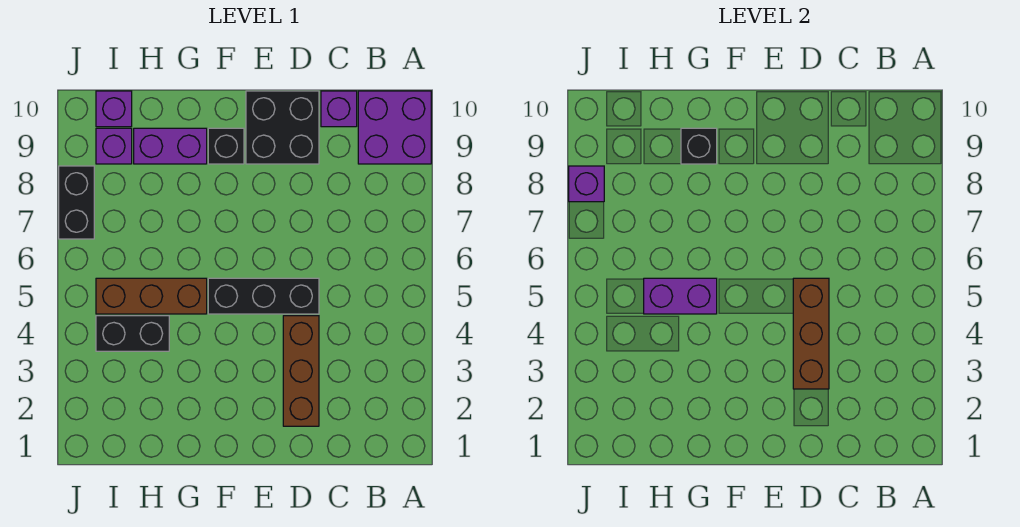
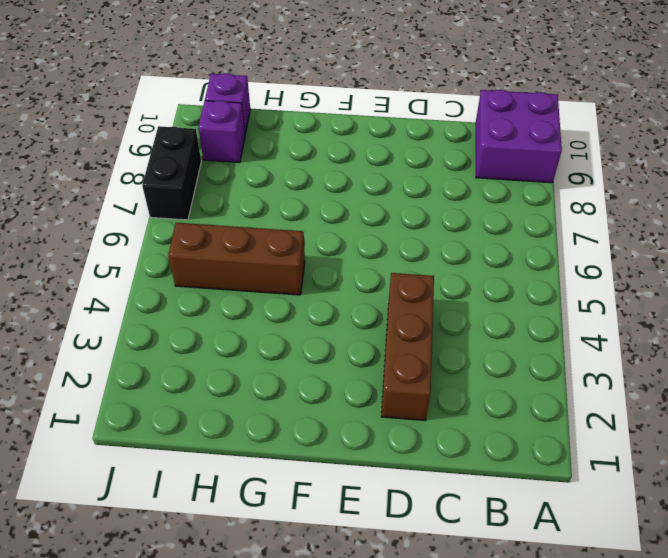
none -> purple brick C10 level 1
none -> black brick D5:F5 level 1
none -> black brick D9:E10 level 1

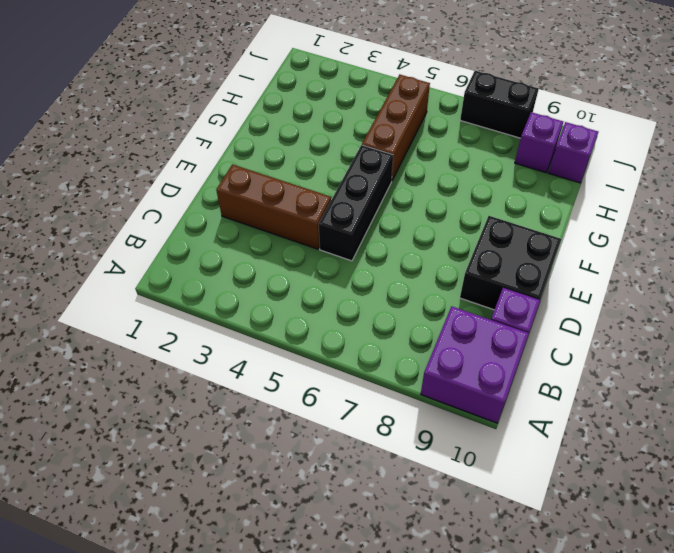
none -> black brick F9 level 1
none -> purple brick G9:H9 level 1
none -> black brick H4:I4 level 1

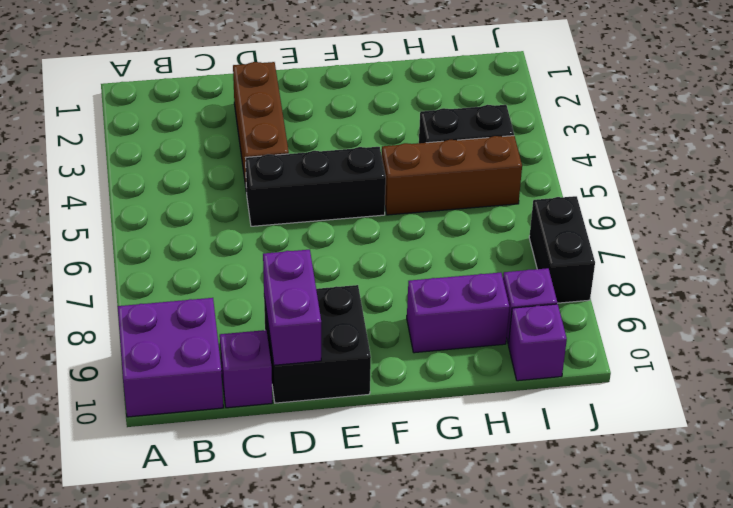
purple brick D9:D10 level 2 -> purple brick G5:H5 level 2
none -> black brick F9 level 1
none -> brown brick D3:D5 level 2
none -> black brick G9 level 2

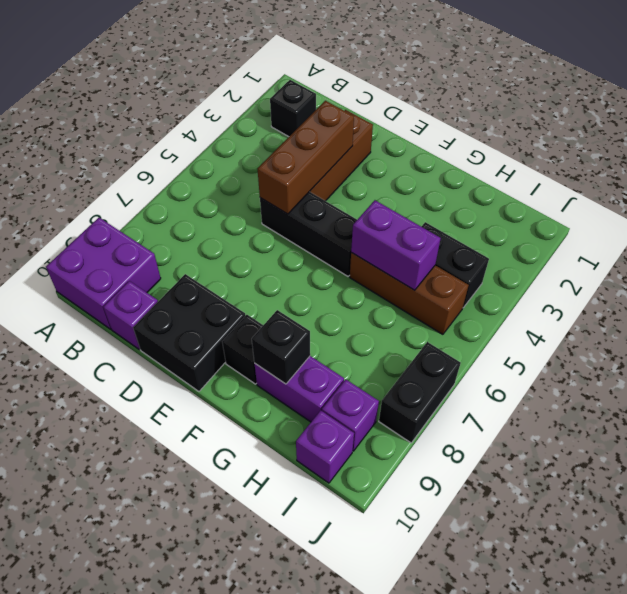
black brick B2 level 1 -> none
none -> purple brick J8 level 2

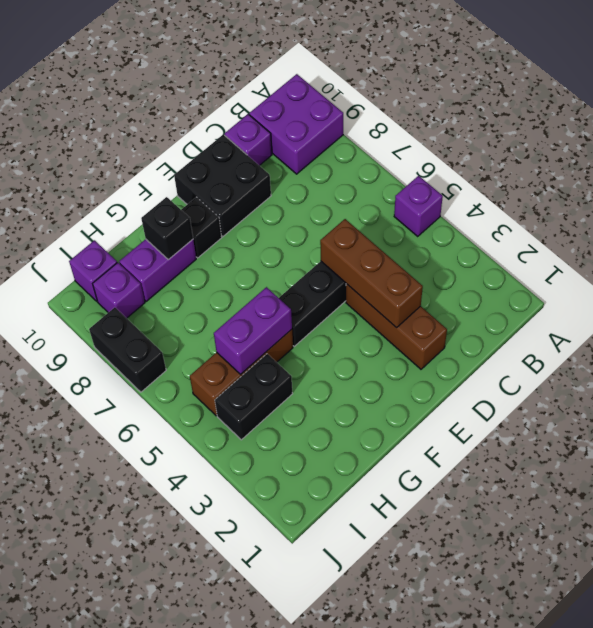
purple brick A5 level 1 -> purple brick J8 level 2

